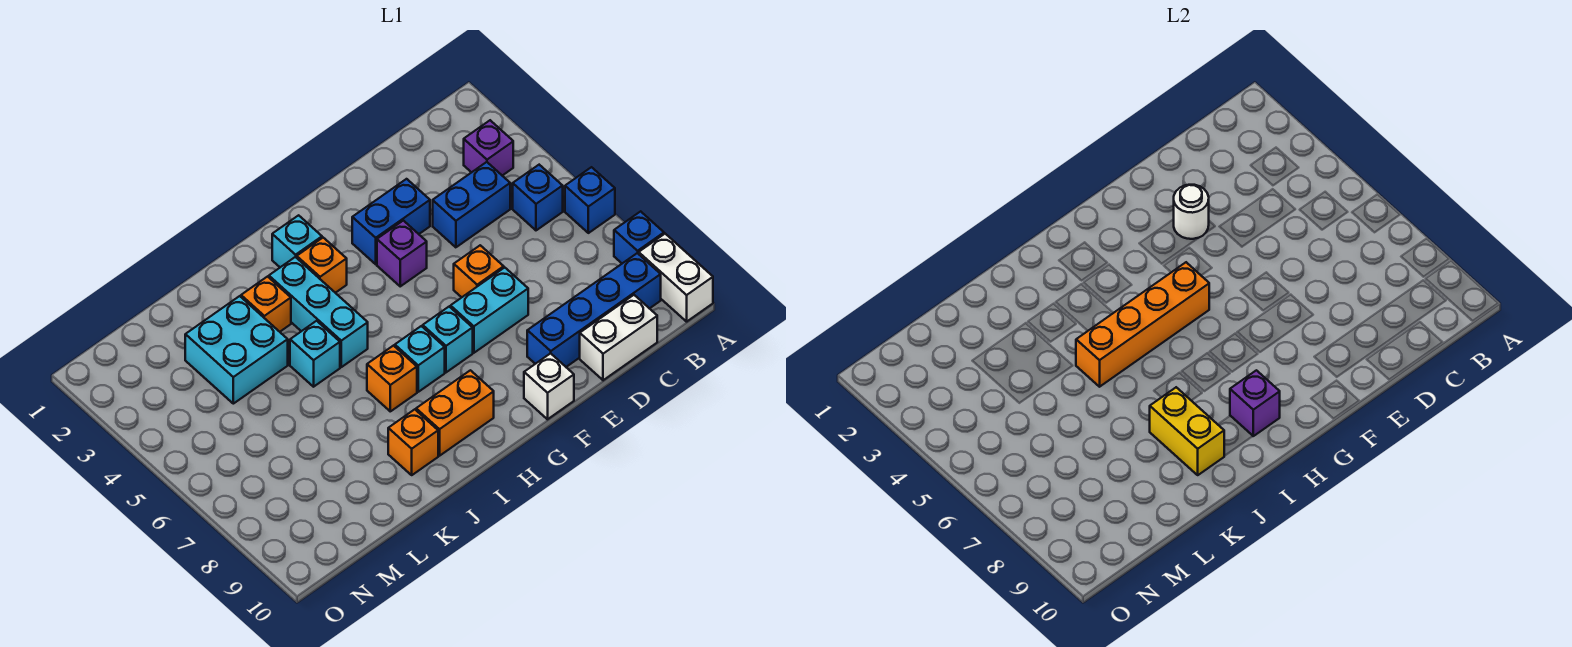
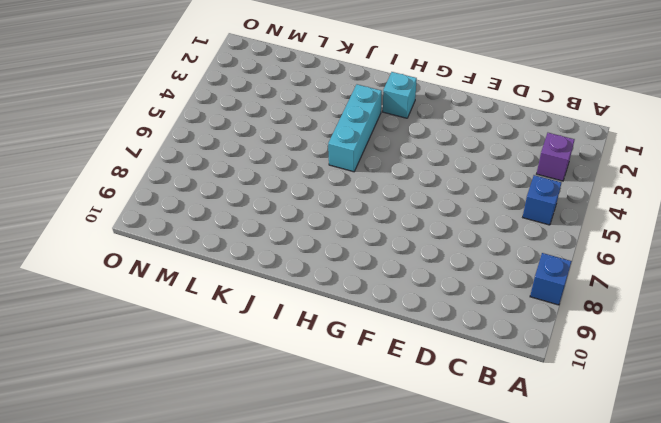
none -> blue brick A6 level 1
none -> white brick A9:A10 level 1
none -> blue brick B9:E9 level 1

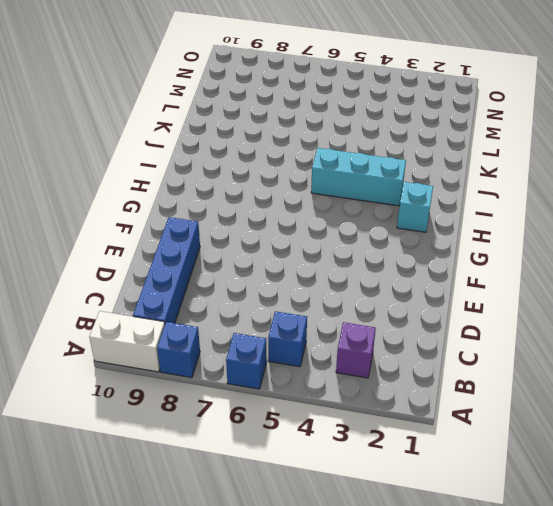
none -> blue brick C4:D4 level 1
none -> white brick C10:D10 level 1
none -> blue brick E3:F3 level 1

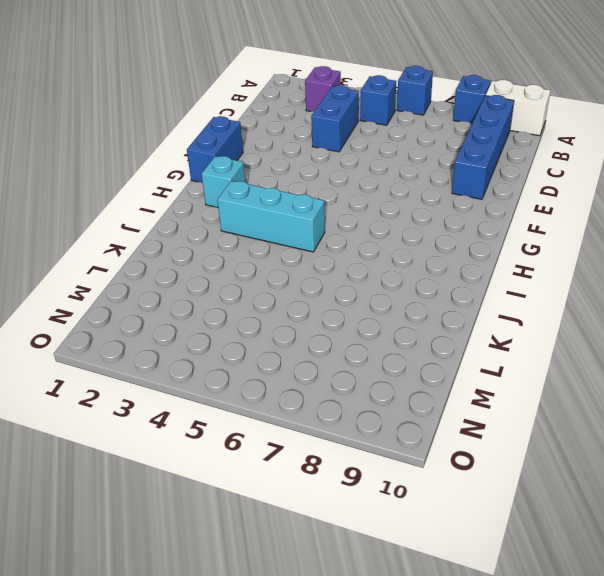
blue brick F1:G1 level 1 -> blue brick E3:F3 level 1
none -> white brick C10:D10 level 1
none -> orange brick E6 level 1
none -> cyan brick E7:F7 level 1

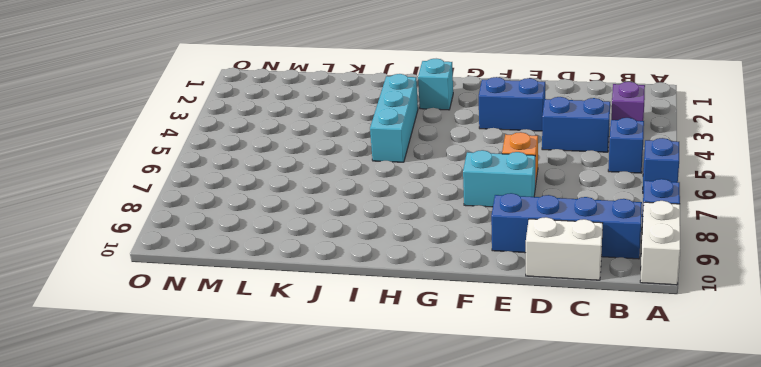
none -> purple brick F4 level 1
none -> white brick F10 level 1
none -> cyan brick G7 level 1

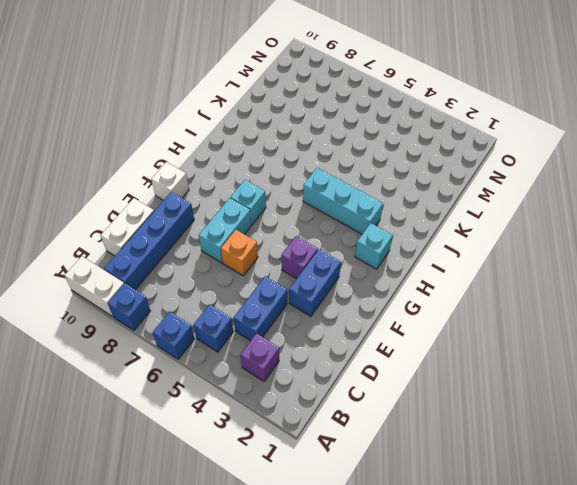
none -> orange brick H3 level 1
none -> cyan brick H7 level 1
none -> orange brick H9:I9 level 1

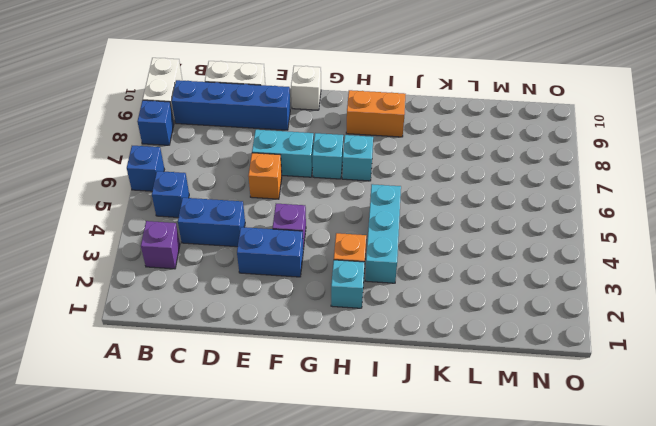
none -> orange brick I7 level 1
none -> orange brick J3 level 1
none -> cyan brick J5 level 1

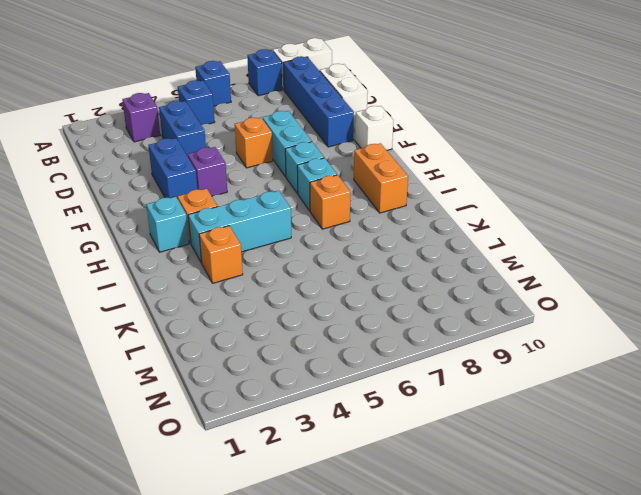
none -> cyan brick J5 level 1
none -> orange brick J9 level 1
none -> cyan brick K3:L4 level 1

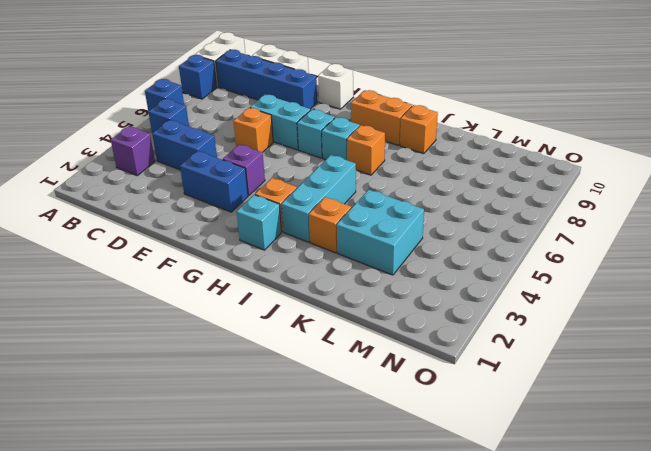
none -> cyan brick J5 level 1
none -> white round brick E3 level 2
none -> orange brick G5:J5 level 2

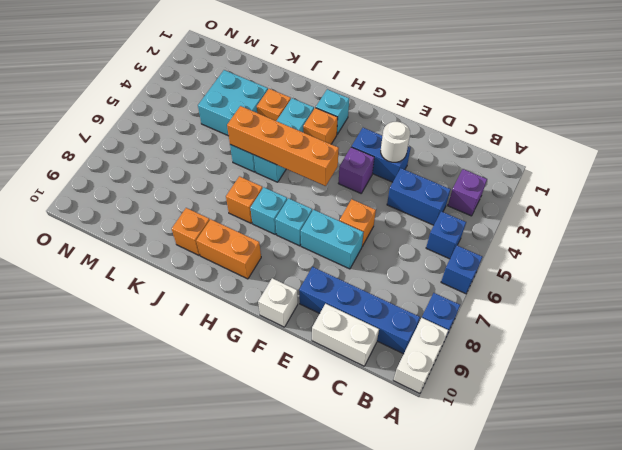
none -> purple brick H9 level 2
none -> yellow brick J8:J9 level 2

